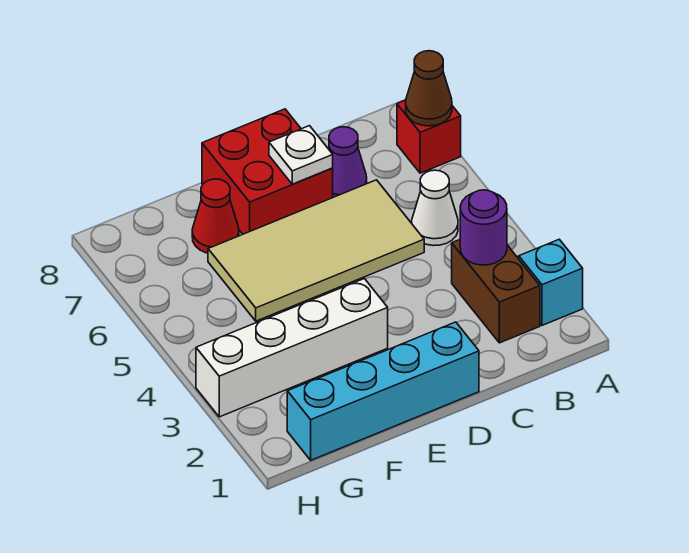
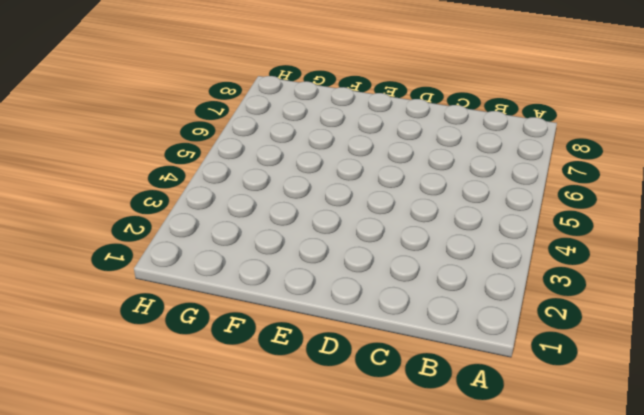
none -> cyan brick A2 level 1
none -> red brick A7 level 1
none -> brown brick B2:B3 level 1

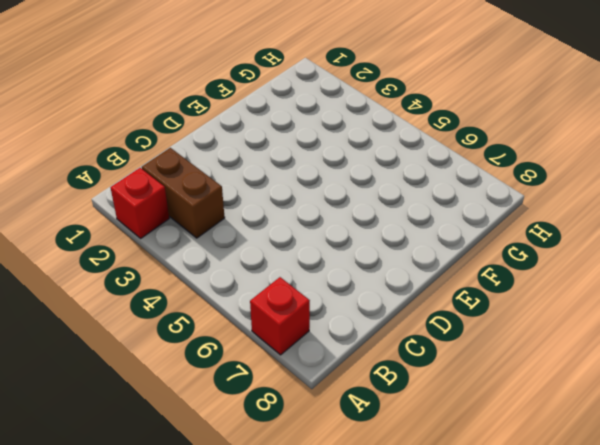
red brick A2 level 1 -> cyan brick A2 level 1
none -> white cone B5 level 1
none -> tan tile C5:F6 level 1
none -> purple cone C7 level 1

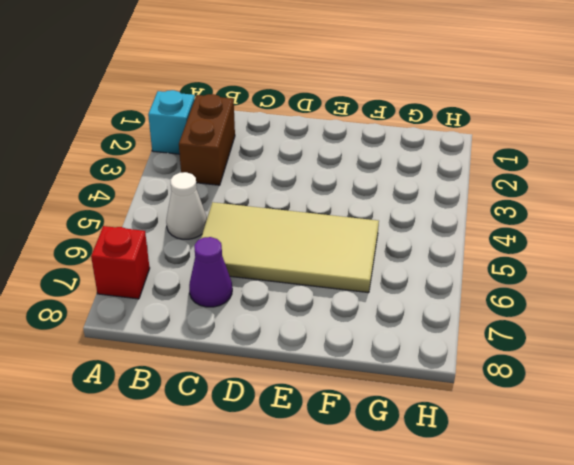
none -> cyan brick D1:G1 level 1
none -> red brick D7:E8 level 1
none -> white brick E3:H3 level 1

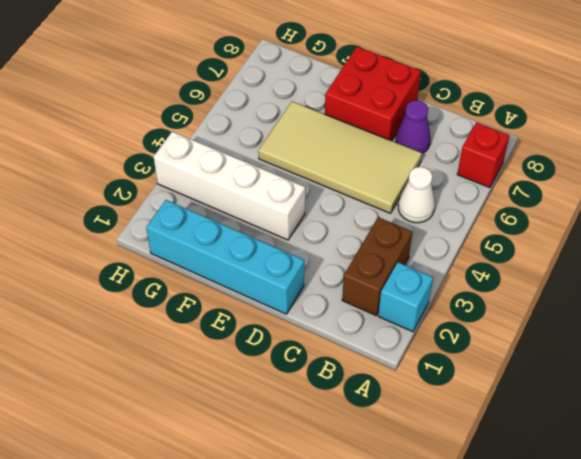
none -> red cone F7 level 1
none -> brown cone A7 level 2
none -> purple round brick B3 level 2

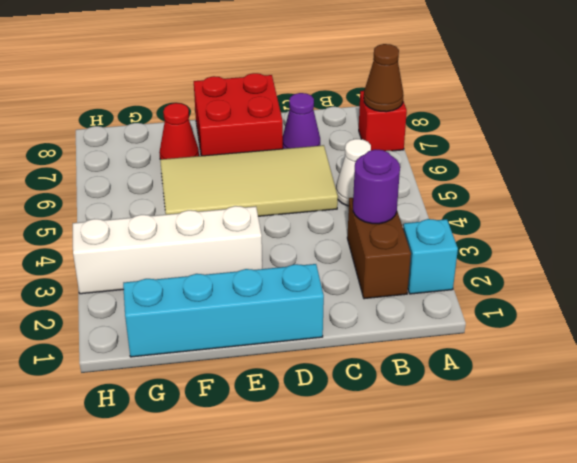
none -> white plate D7 level 2

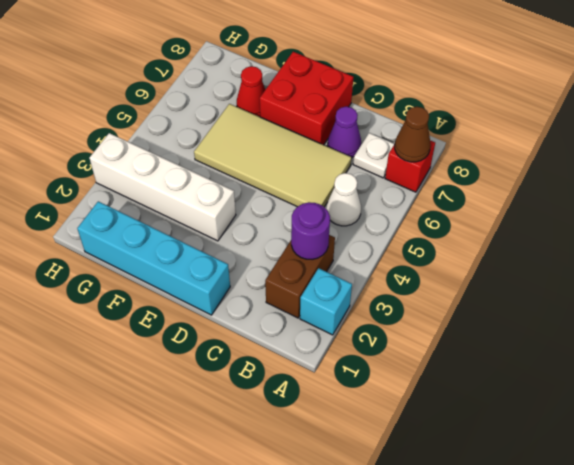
white plate B7 level 1 -> white plate D7 level 2

